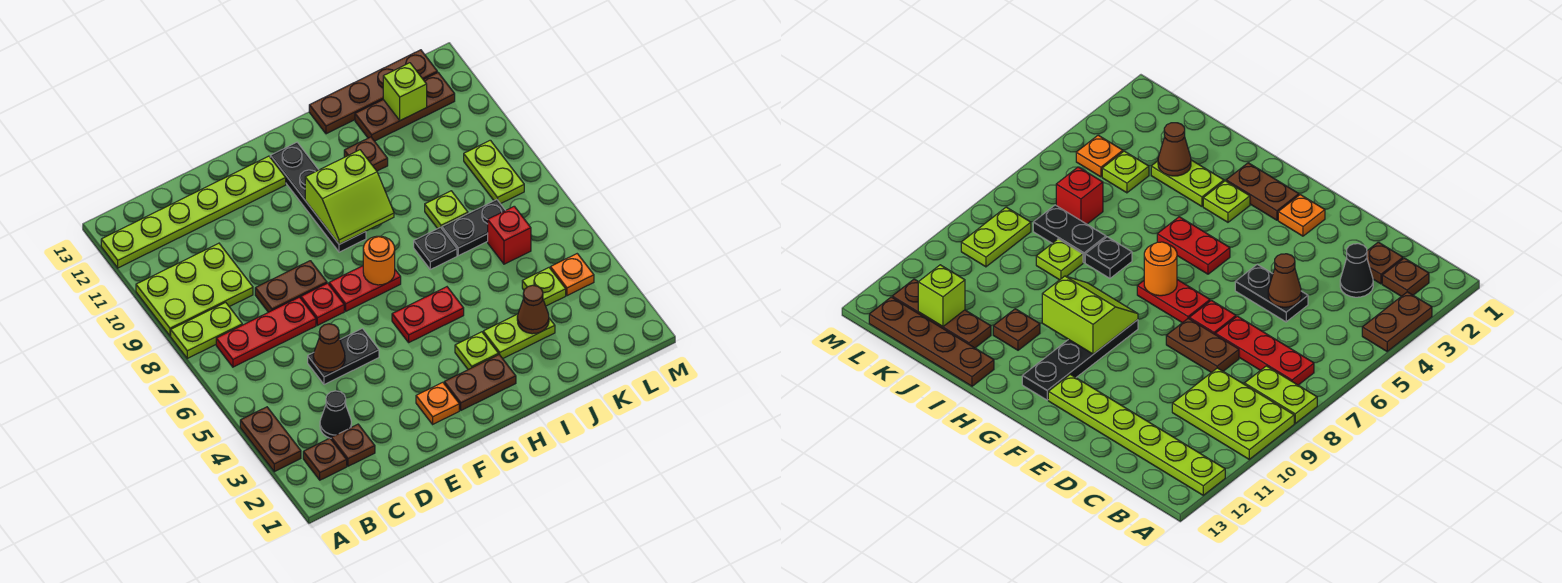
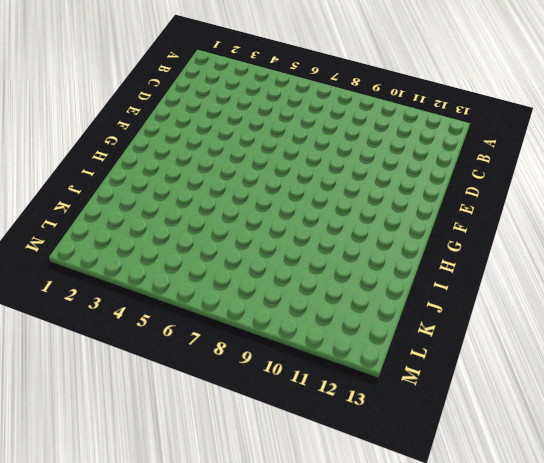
none -> brown plate A3:A4 level 1
none -> lime plate A8:B8 level 1
none -> lime plate A9:C10 level 1
none -> lime plate A12:F12 level 1

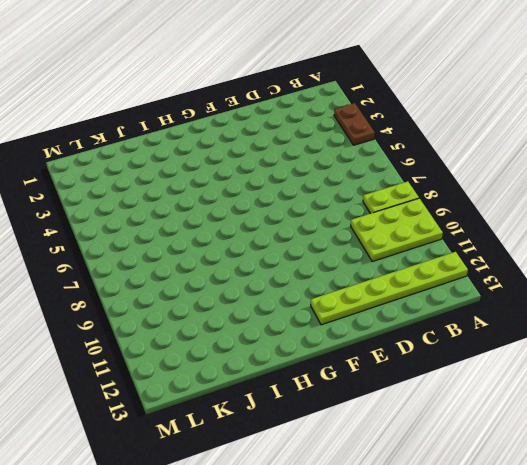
none -> brown plate B2 level 1
none -> red plate B7:D7 level 1
none -> brown plate C2 level 1
none -> black cone C3 level 1

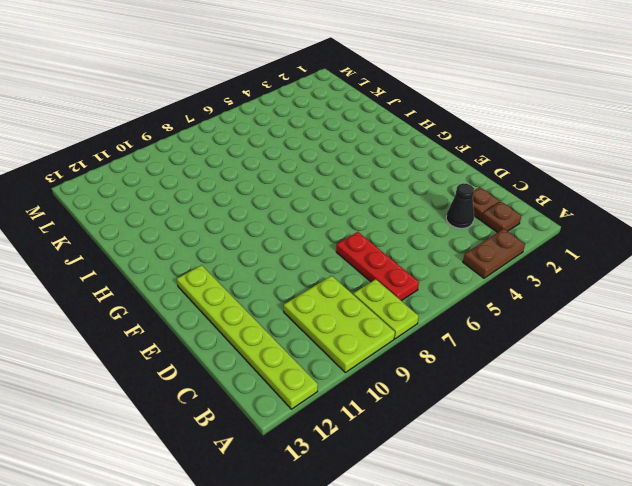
none -> black plate D5:E5 level 1
none -> brown plate D8:E8 level 1
none -> red plate E7 level 1
none -> orange plate F2 level 1

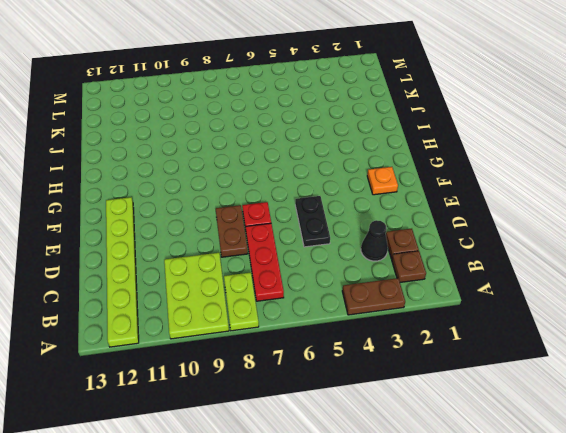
none -> red plate F7:G7 level 1
none -> brown plate G2:H2 level 1
none -> red plate G5:H5 level 1
none -> black plate G9:G12 level 1

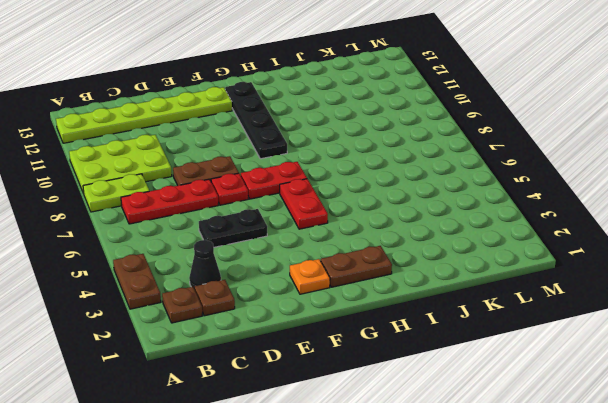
red plate G5:G6 level 1 -> red plate G5:H5 level 1
none -> lime plate H3 level 1
none -> lime plate I3:J3 level 1
none -> black plate I7 level 1
none -> brown plate I11 level 1

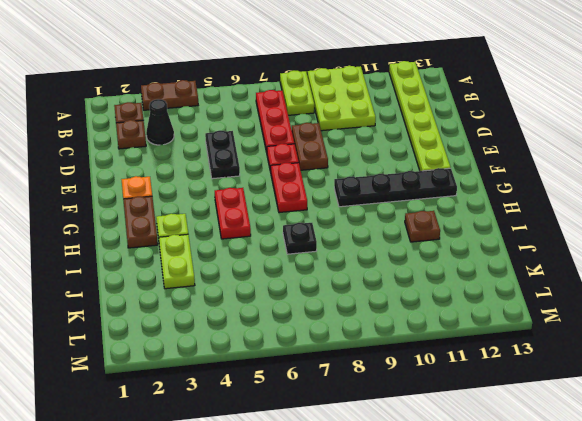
none -> brown plate I13:L13 level 1
none -> black plate J7:K7 level 1
none -> lime plate J8 level 1
none -> brown plate J12:L12 level 1

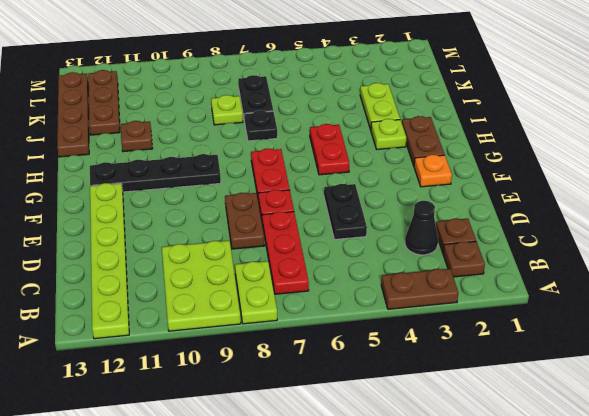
none -> lime plate K4 level 1
none -> red brick K6 level 1
none -> orange plate L4 level 1
none -> lime plate L8:L9 level 1

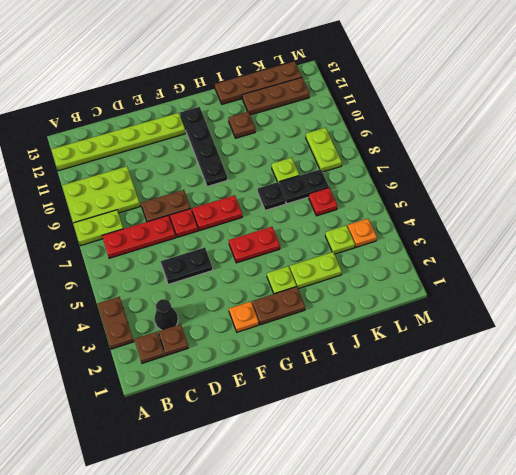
red plate K6 level 1 -> red brick K6 level 1
none -> brown cone D5 level 2
none -> orange round brick G7 level 2
none -> lime slope G9:H10 level 2 top 10
none -> brown cone J3 level 2

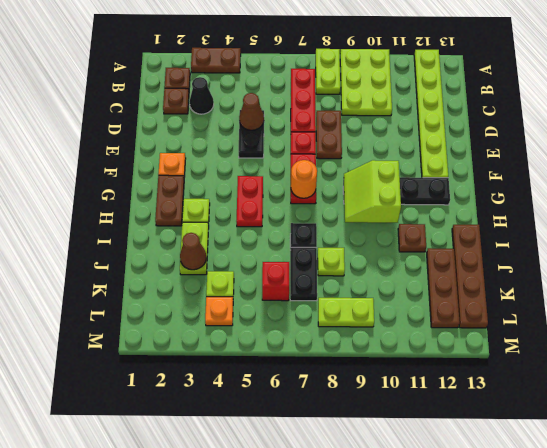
none -> lime brick K12 level 2

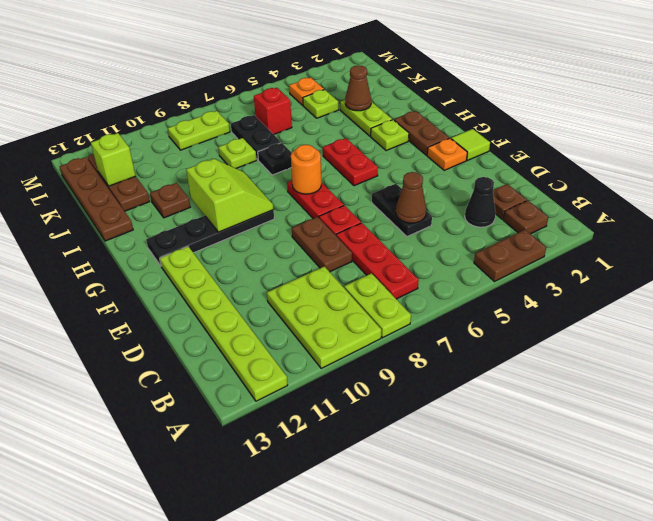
lime tile F1 level 1 -> none

